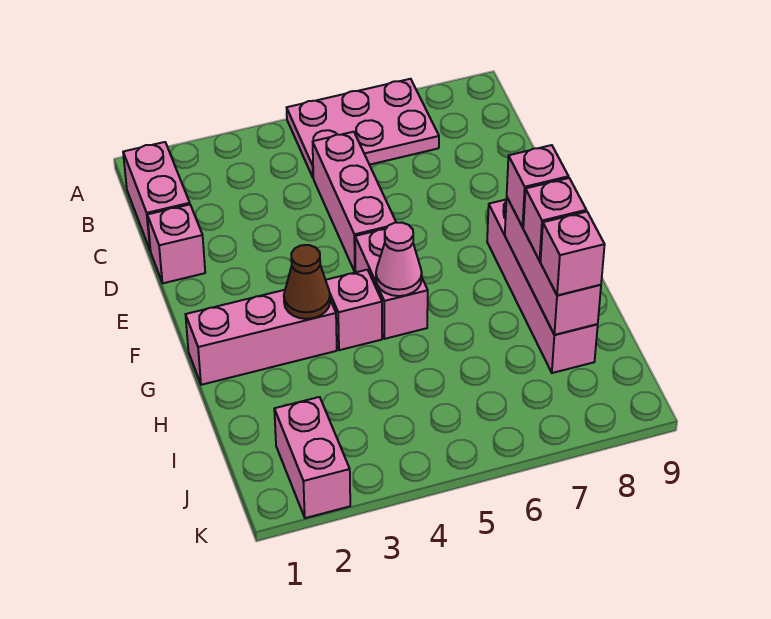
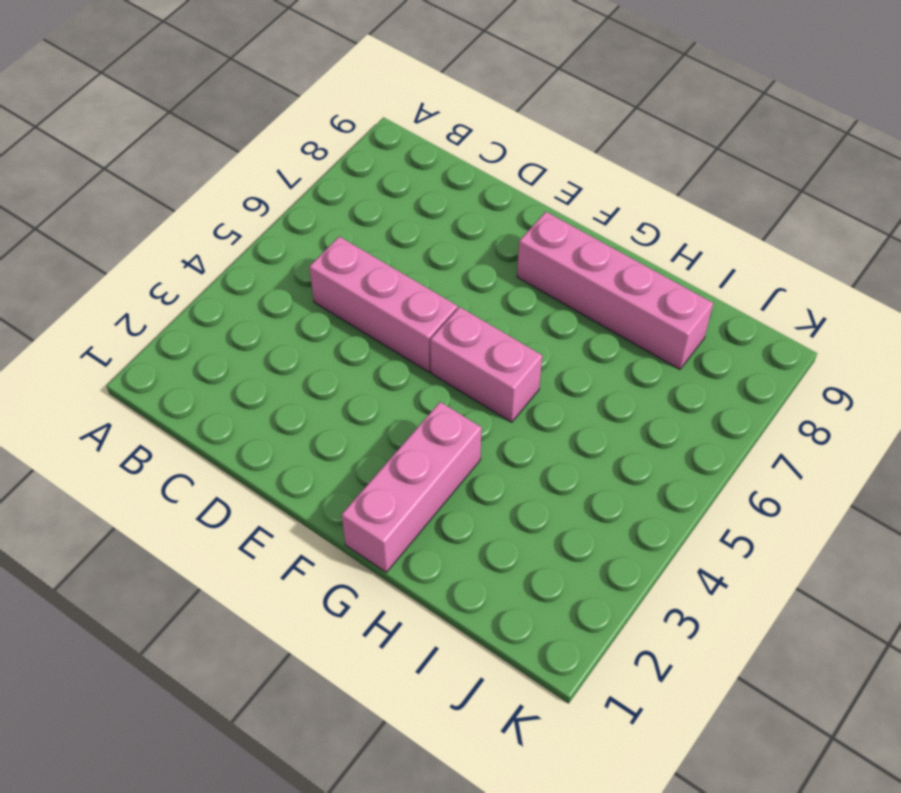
none -> pink plate A5:B7 level 1
none -> pink brick B1:C1 level 1
none -> pink brick D1 level 1

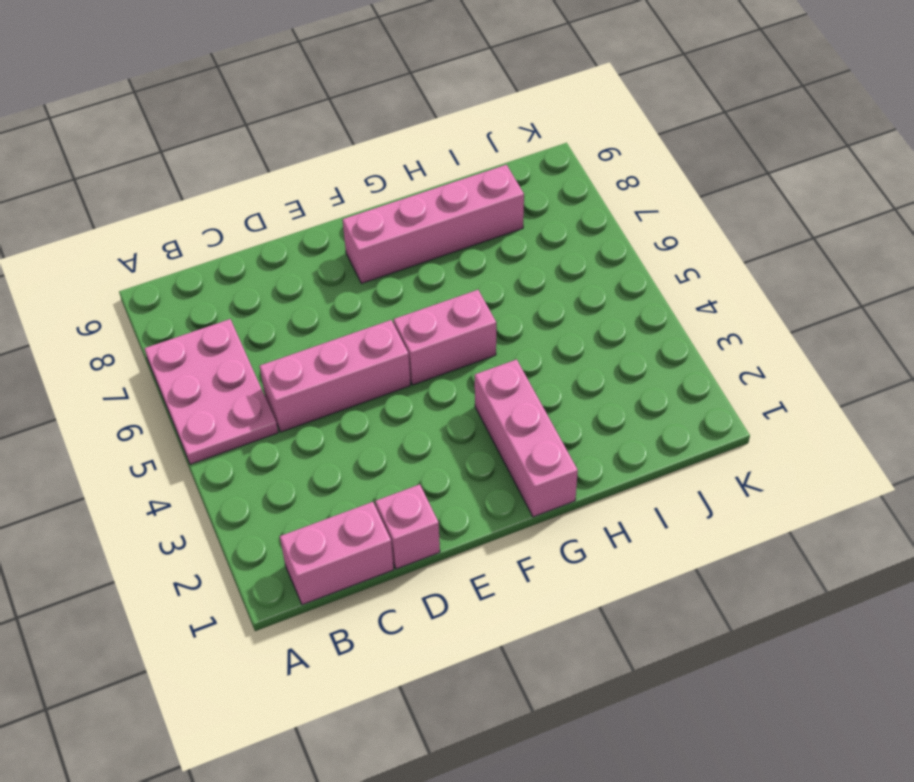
none -> pink brick G4 level 1
none -> pink brick J2:K2 level 1
none -> brown cone G3 level 2

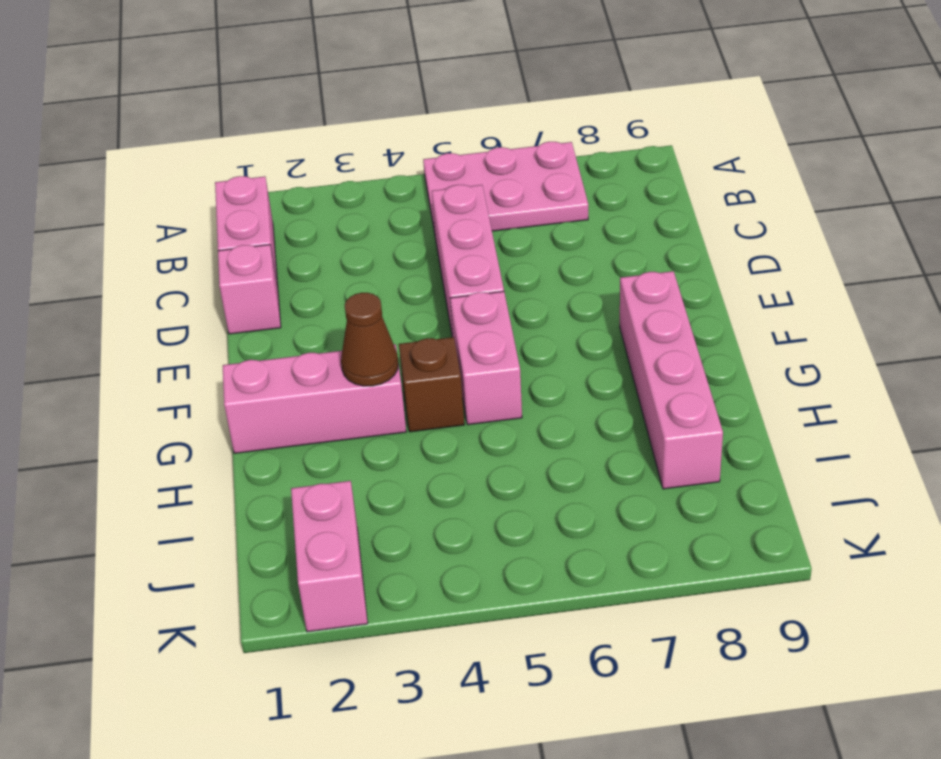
brown brick G4 level 1 -> pink brick G4 level 1
none -> pink cone G5 level 2
none -> pink brick G8:I8 level 2
none -> pink brick G8 level 3

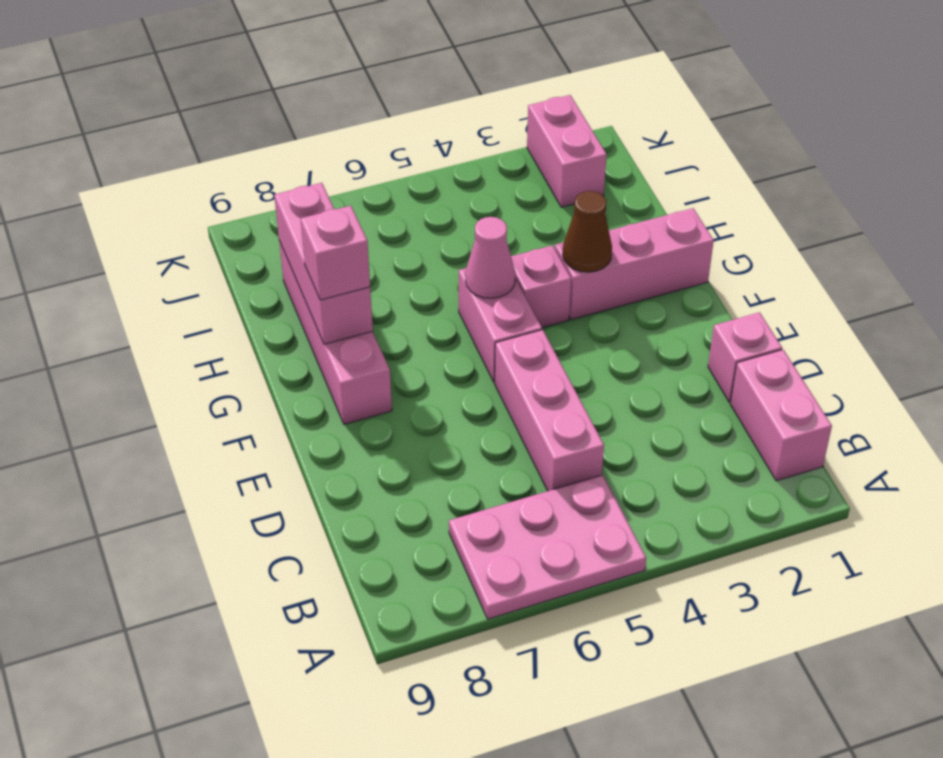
none -> pink brick H8 level 3
none -> pink brick I8 level 3

